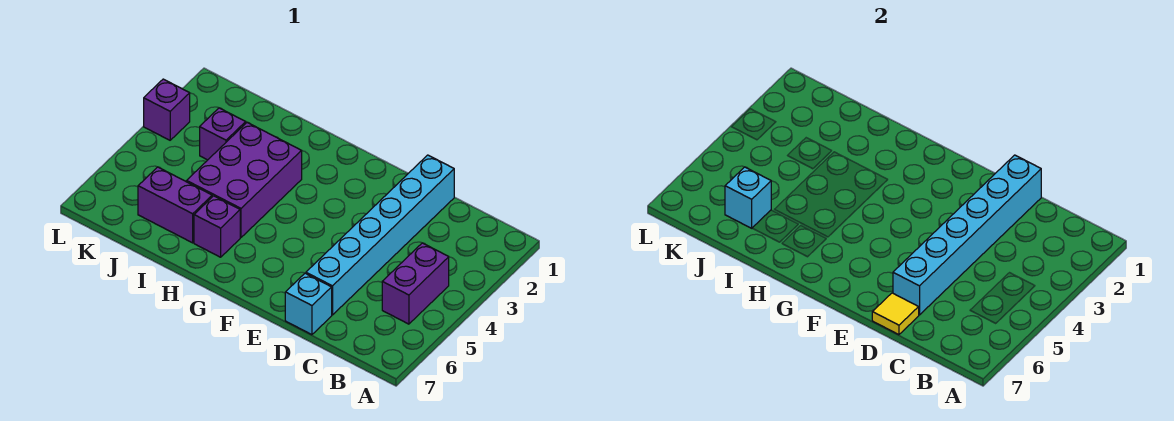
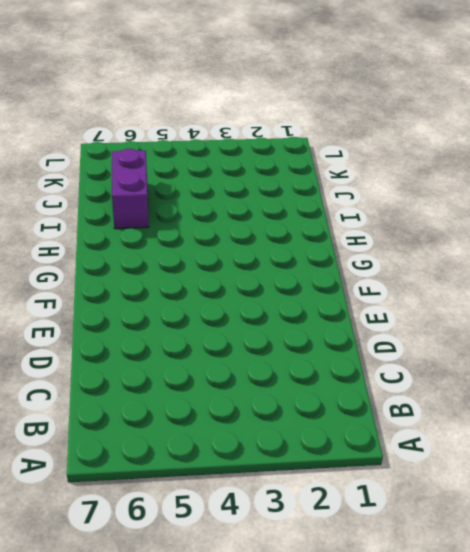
none -> purple brick B4:B5 level 1
none -> cyan brick D1:D6 level 1

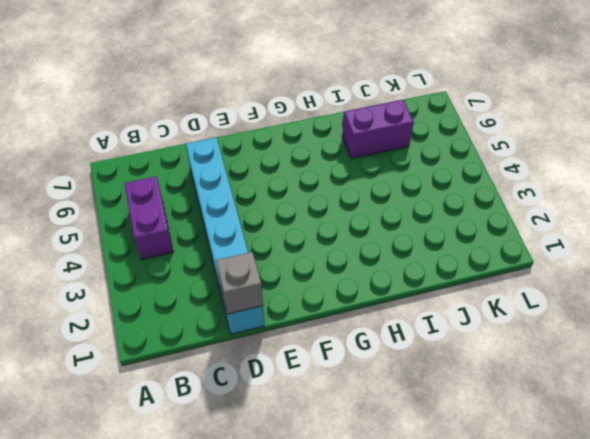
grey brick D1 level 2 -> cyan brick D1:D6 level 2
none -> cyan brick D7 level 1
none -> purple brick H3:I5 level 1

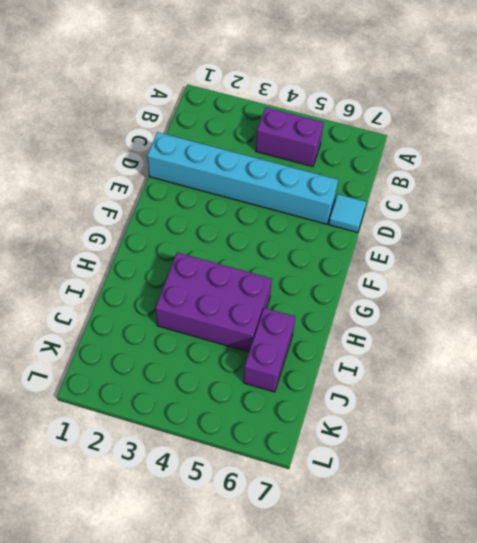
cyan tile D7 level 1 -> cyan brick D7 level 1
none -> purple brick H6 level 1
none -> purple brick J3 level 1

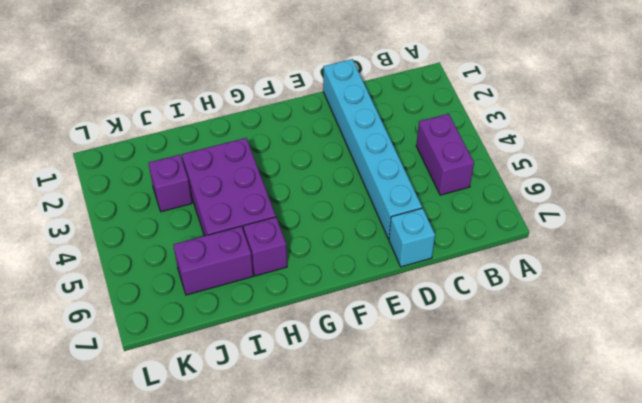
none -> purple brick L3 level 1
none -> cyan brick D1:D6 level 2

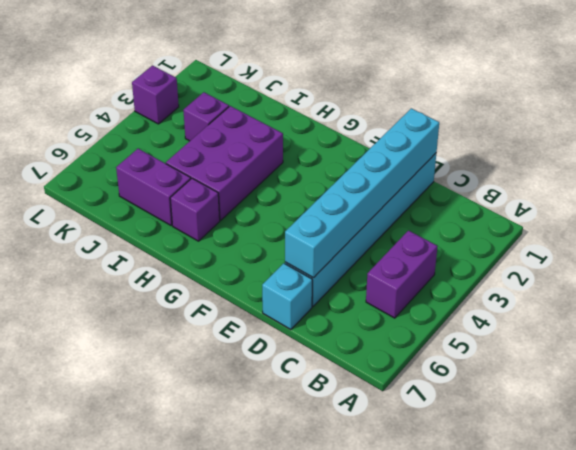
none -> yellow tile D7 level 2
none -> cyan brick J6 level 2

